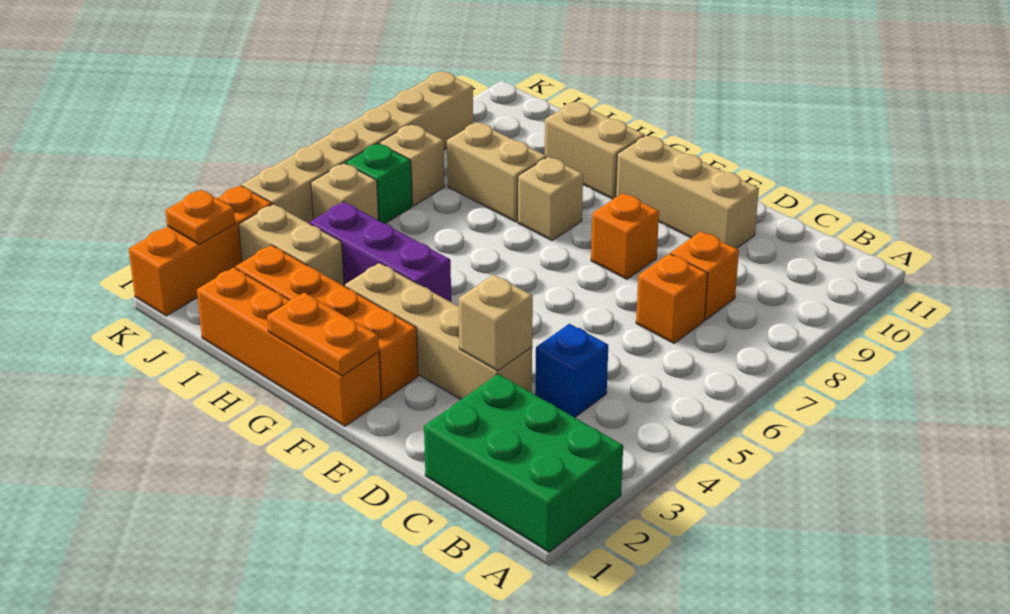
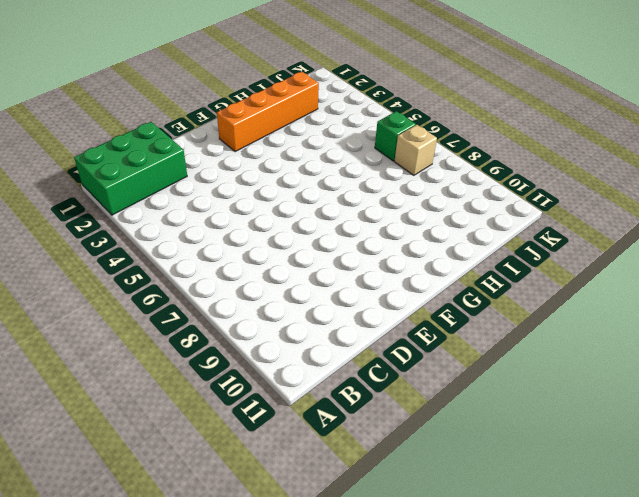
none -> blue brick C4 level 1
none -> orange brick C7 level 1
none -> orange brick C8 level 1

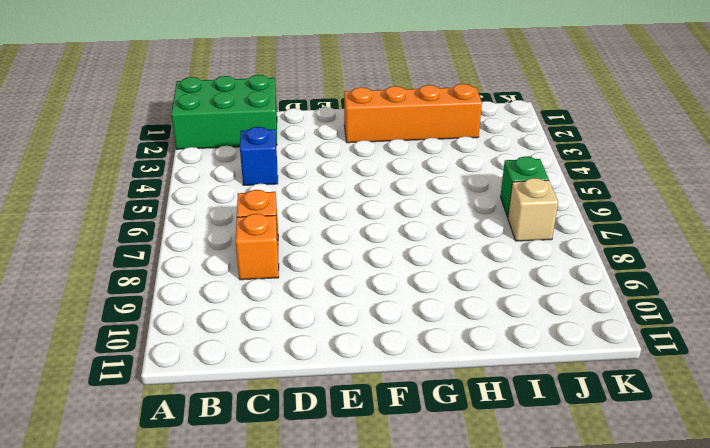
none -> tan brick D3:G3 level 1
none -> tan brick D10:F10 level 1
none -> orange brick E8 level 1

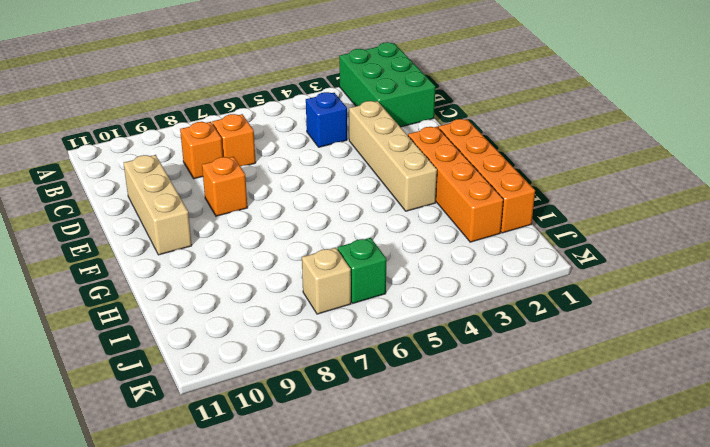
none -> purple brick G4:I4 level 1
none -> tan brick G8 level 1
none -> tan brick G10:H10 level 1

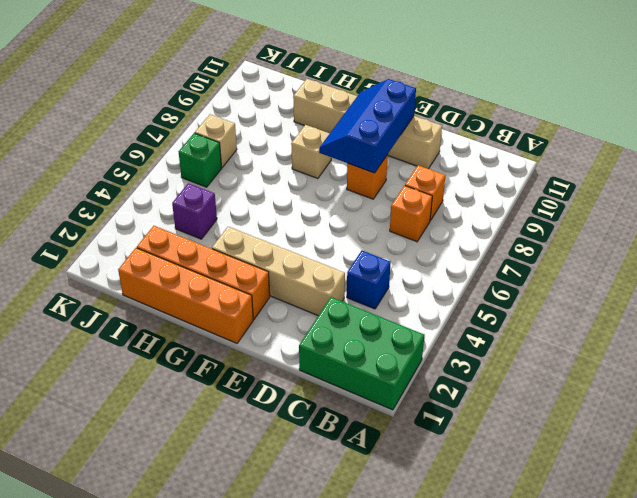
blue slope E8:F10 level 2 top E -> none
purple brick I4 level 1 -> purple brick G4:I4 level 1
none -> tan brick H8:I8 level 1
none -> tan brick I3:J3 level 1
none -> tan brick J5 level 1

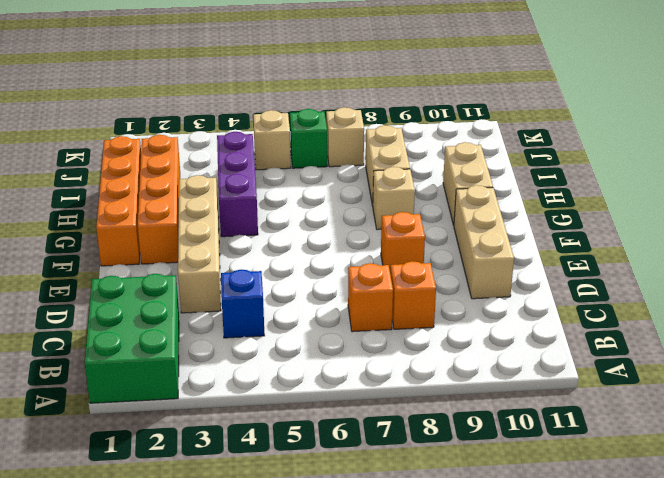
none -> tan brick I3:J3 level 1
none -> orange brick K1:K3 level 1
none -> tan brick K4:K9 level 1

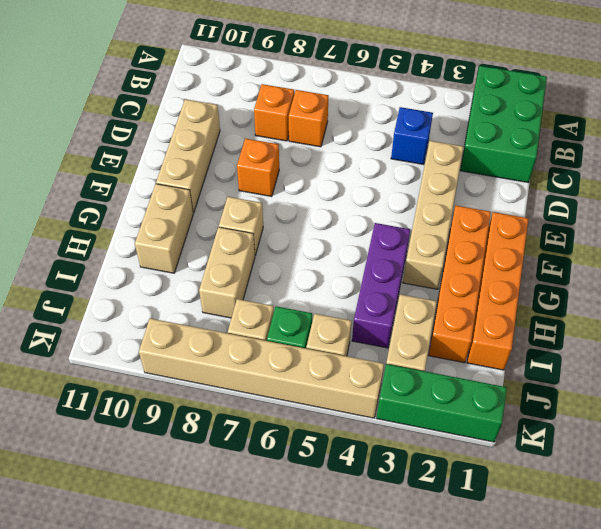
green brick K1:K3 level 1 -> orange brick K1:K3 level 1
none -> tan brick D3 level 2
none -> orange plate F1:G1 level 2
none -> orange plate K2 level 2

